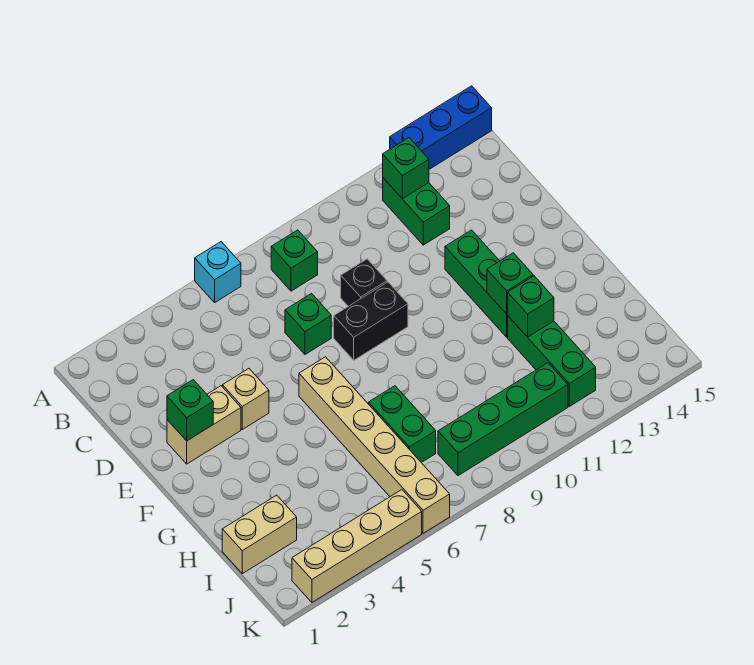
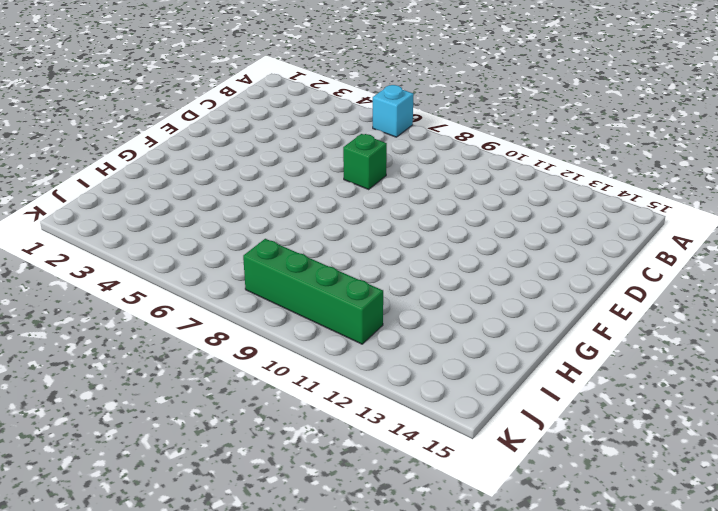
none -> blue brick A13:A15 level 1
none -> green brick B8 level 1
none -> green brick B12:C12 level 1

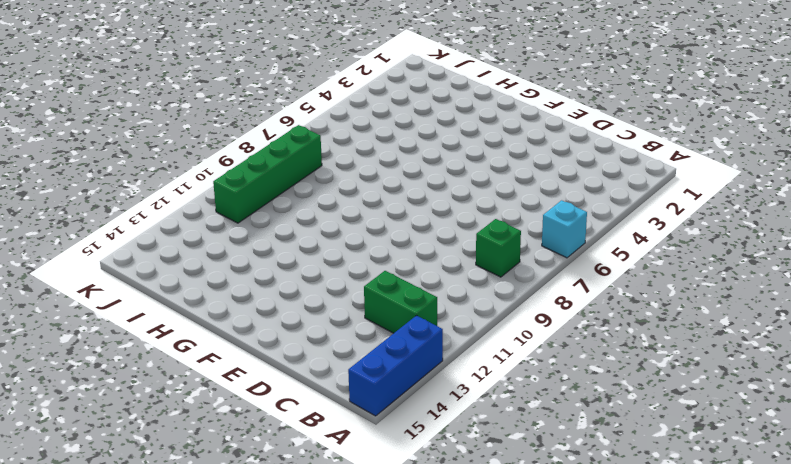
none -> green brick D7 level 1
none -> black brick D9 level 1
none -> tan brick E2:E3 level 1

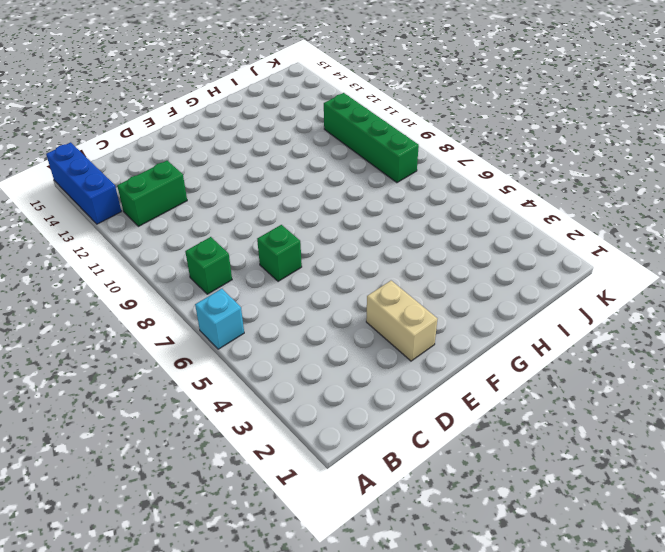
none -> black brick D9 level 1
none -> tan brick E4 level 1
none -> black brick E8:E9 level 1

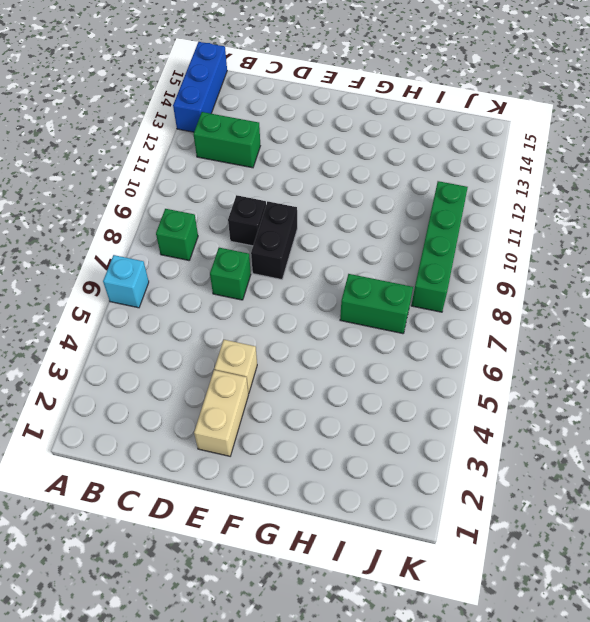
none -> green brick E12:G12 level 1
none -> tan brick F6:K6 level 1
none -> green brick H12:J12 level 1

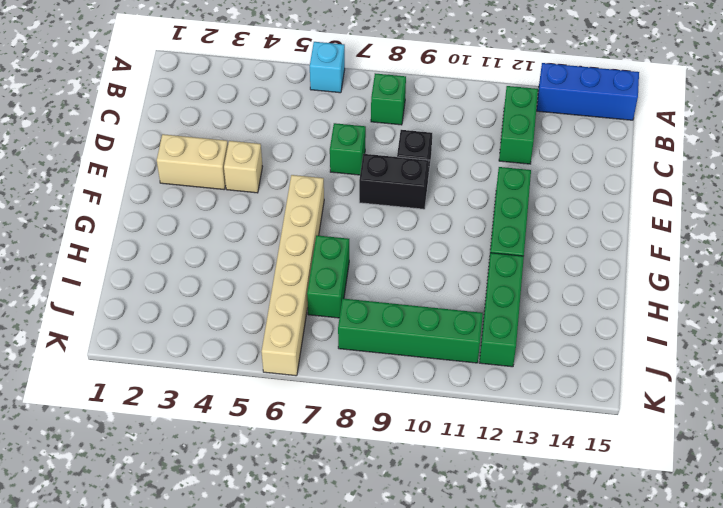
none -> tan brick I1:I2 level 1
none -> tan brick K2:K5 level 1
none -> green brick B12 level 2

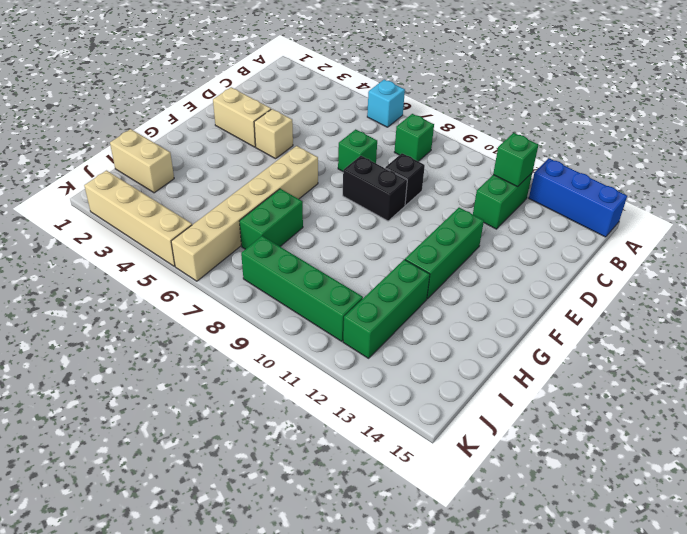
none -> green brick E2 level 2
none -> green brick G12 level 2
none -> green brick H12 level 2

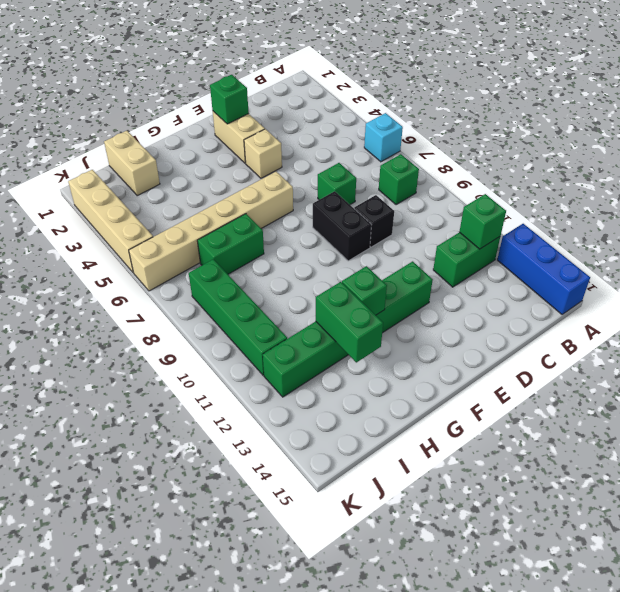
green brick H12:H13 level 2 -> green brick H12 level 2

